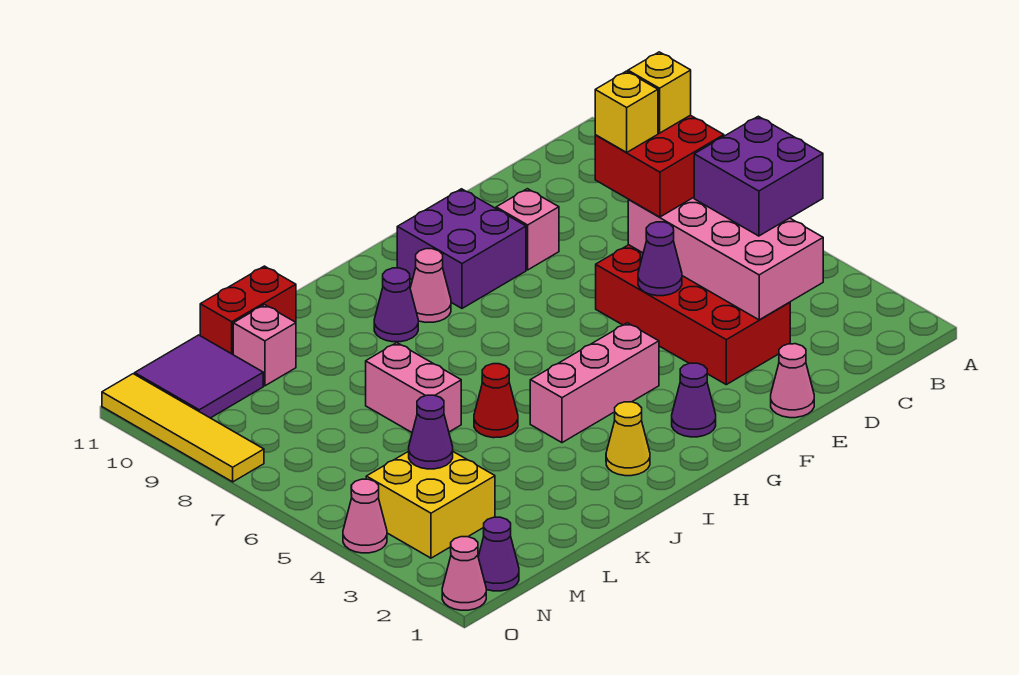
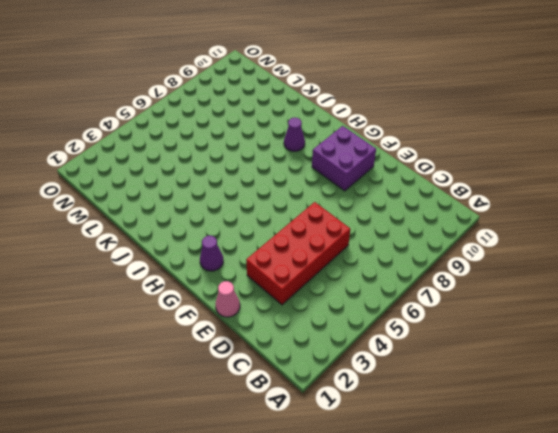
none -> pink brick E9 level 1
none -> pink brick G4:I4 level 1
none -> pink cone H9 level 1

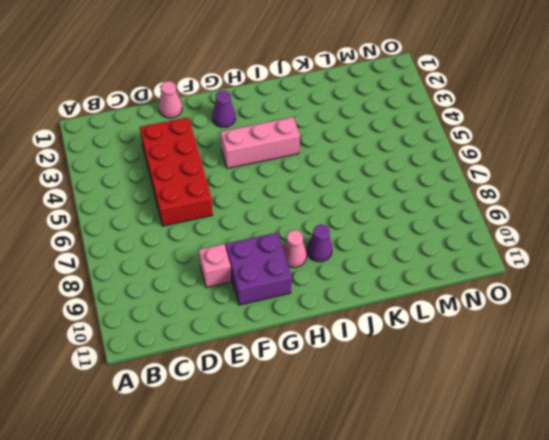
none -> yellow cone I2 level 1
none -> red cone J5 level 1
none -> pink brick K6:K7 level 1

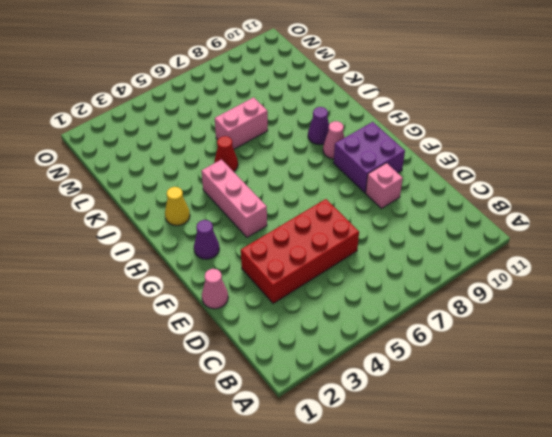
none -> red brick K11:L11 level 1
none -> pink brick L10 level 1
none -> yellow brick M3:N4 level 1

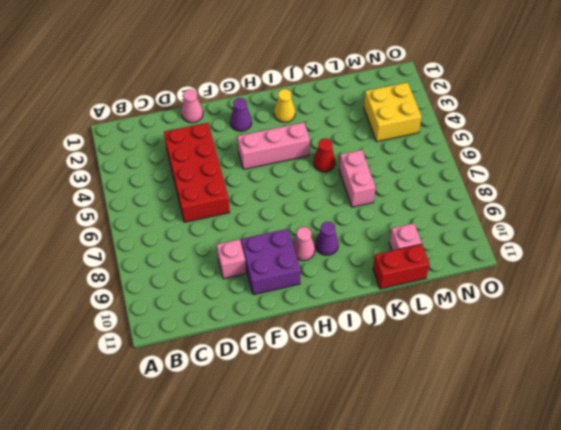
none -> purple tile M10:N11 level 1
none -> purple cone N1 level 1
none -> pink cone O1 level 1

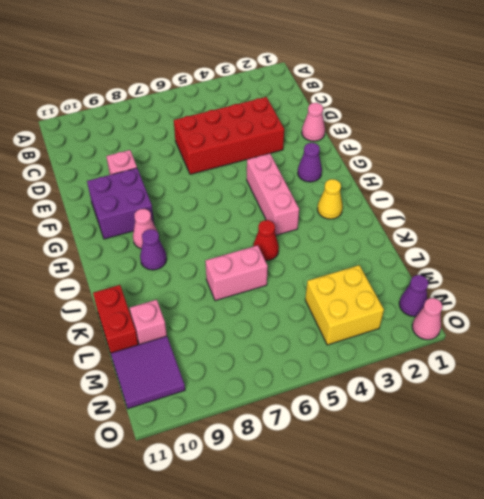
none -> pink cone O4 level 1
none -> yellow tile O8:O11 level 1
none -> pink brick C3:D6 level 2

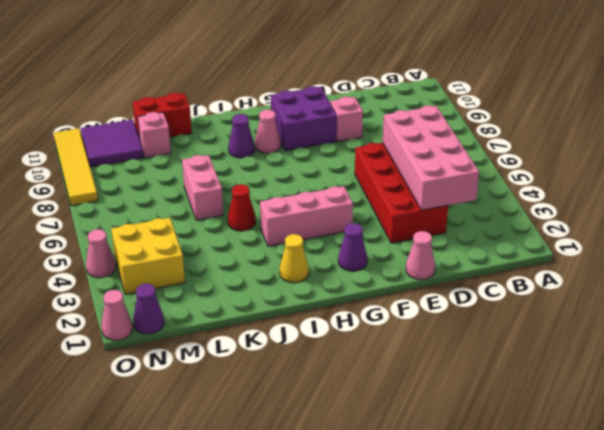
none -> purple cone E5 level 2
none -> purple cone M4 level 2
none -> purple brick B4:C5 level 3

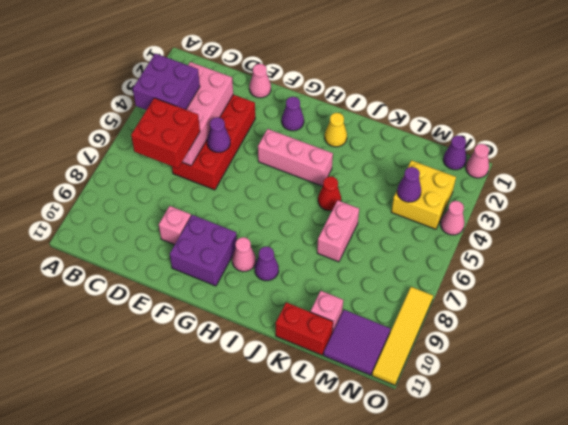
none -> yellow brick C7 level 4
none -> yellow brick D7 level 4

